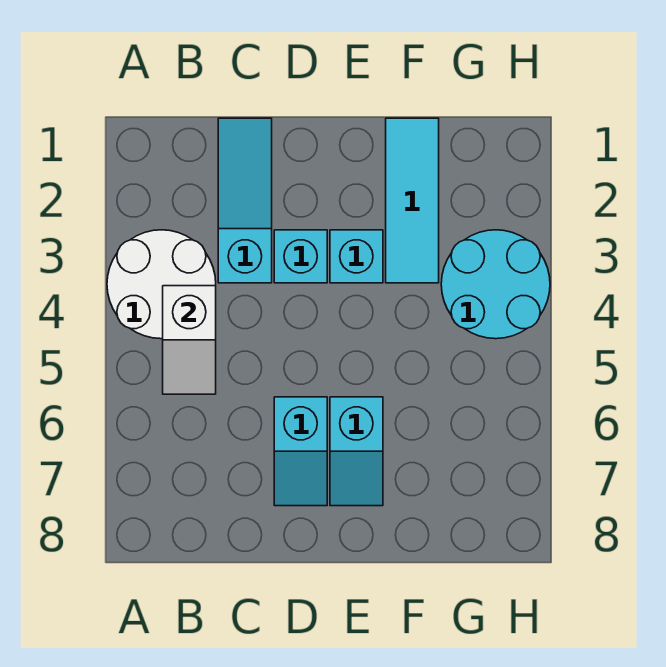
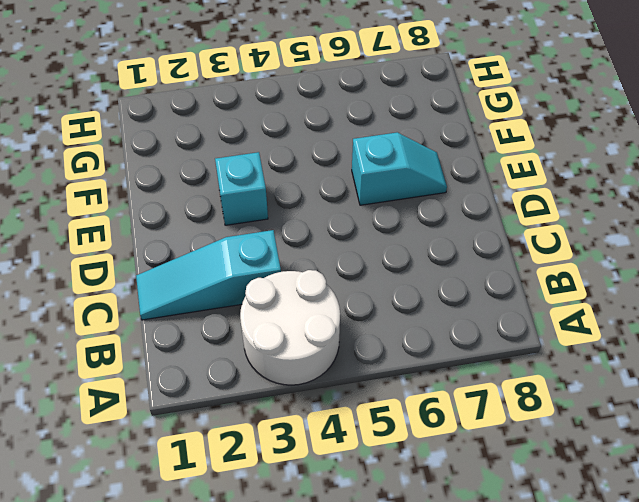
none -> cyan brick D3 level 1
none -> cyan slope D6:D7 level 1 top 6

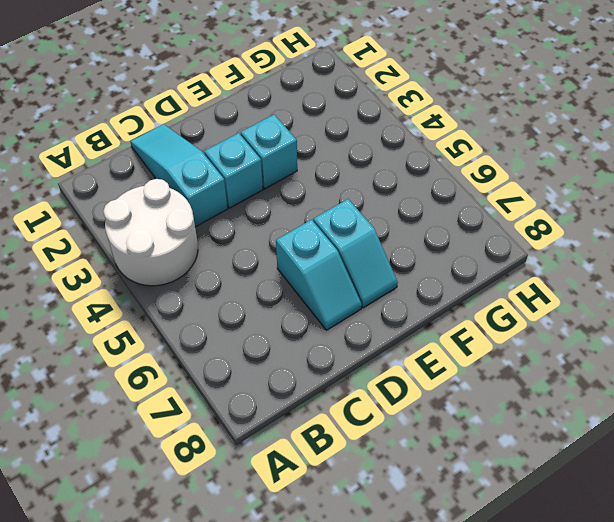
none -> cyan tile F1:F3 level 1
none -> cyan round brick G3:H4 level 1

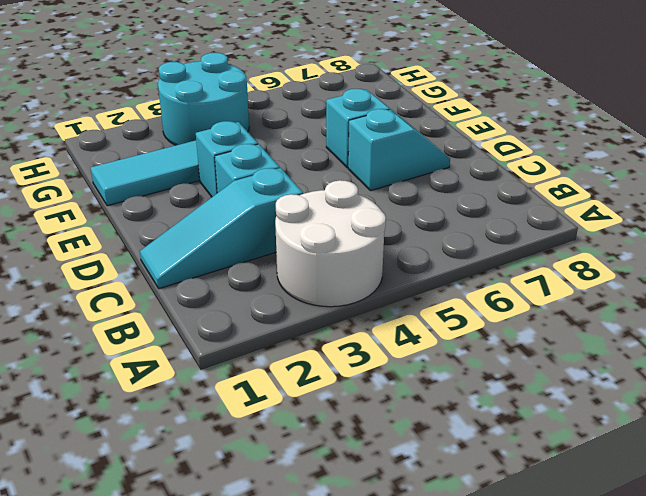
none -> white slope B4:B5 level 2 top 4

